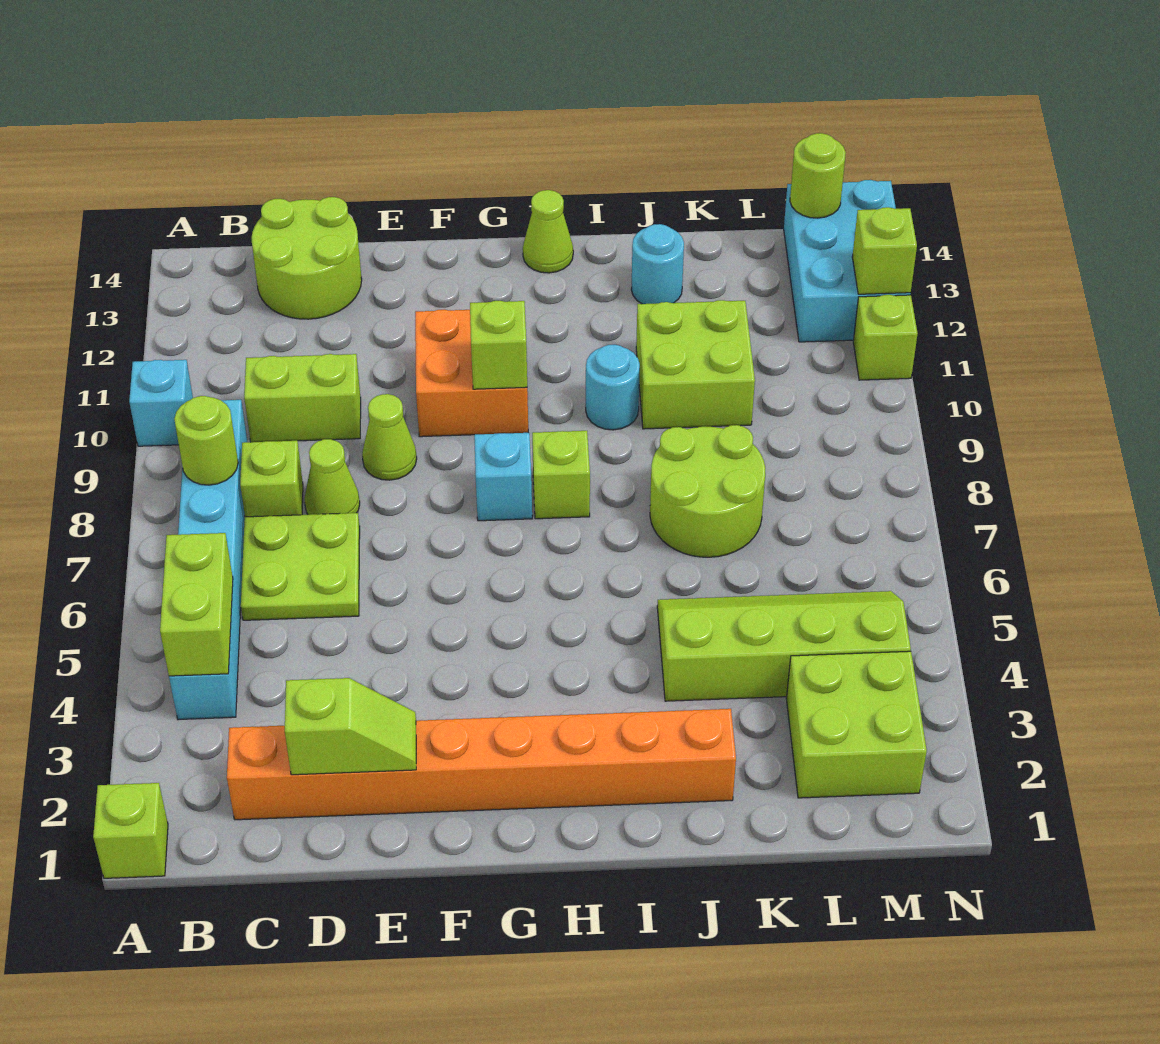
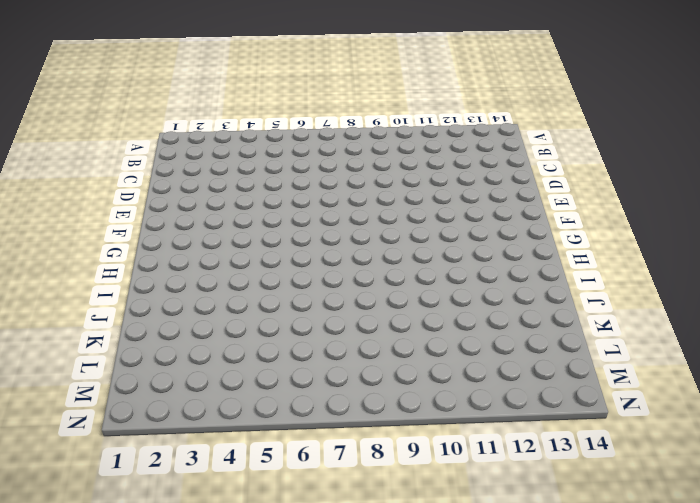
none -> lime brick A1 level 1
none -> cyan brick A10 level 1
none -> cyan brick B4:B9 level 1

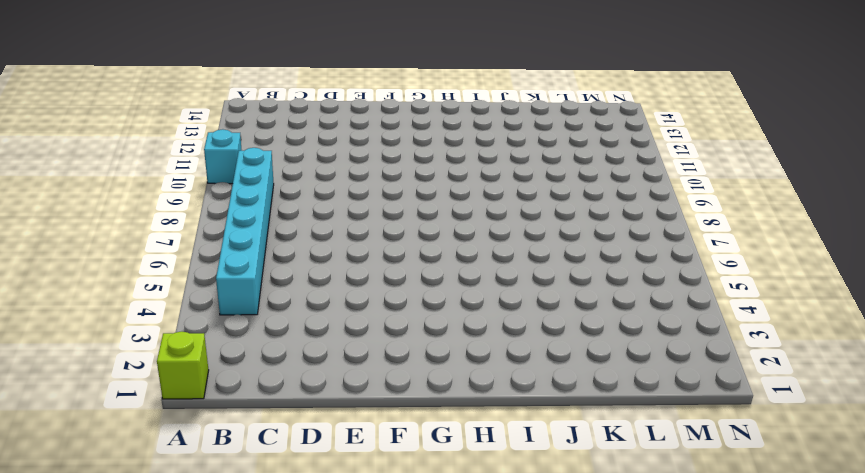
none -> orange brick C2:J2 level 1
none -> lime plate C6:D7 level 1
none -> lime brick C8 level 1

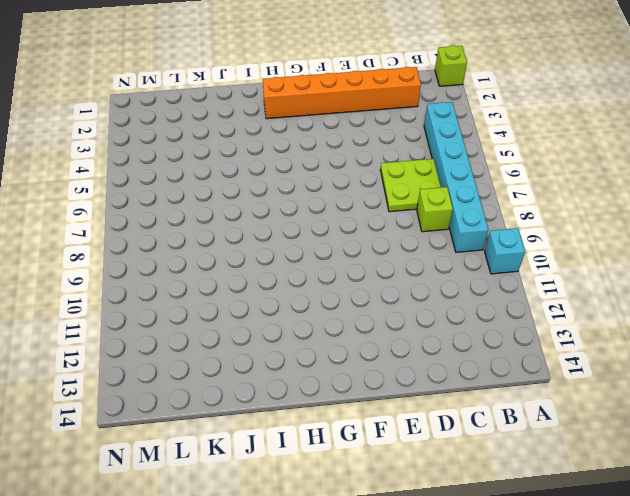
orange brick C2:H2 level 1 -> orange brick C2:J2 level 1
none -> lime brick C10:D10 level 1
none -> lime round brick C13:D14 level 1
none -> lime cone D8 level 1

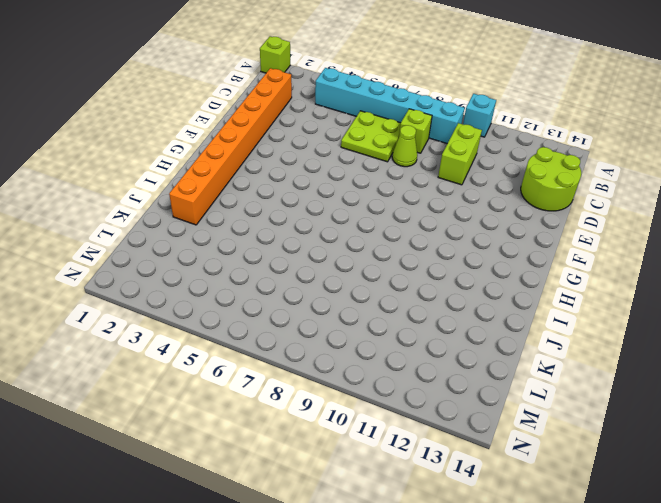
none -> lime cone E9 level 1
none -> orange brick F10:G11 level 1
none -> cyan brick G8 level 1

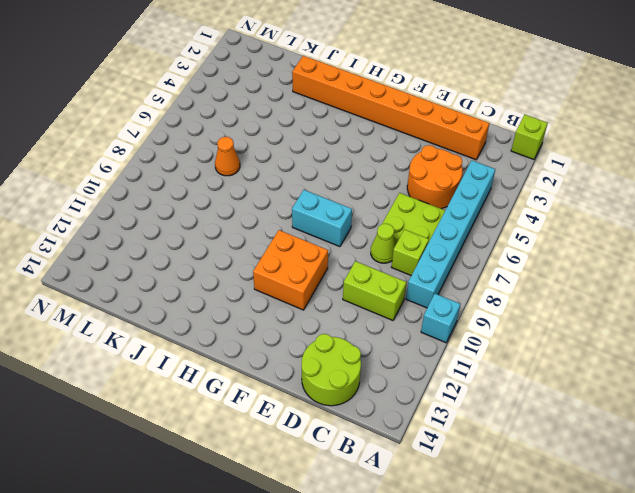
orange round brick C4:D5 level 1 -> none
cyan brick F8:G8 level 1 -> cyan brick G8 level 1
orange cone K7 level 1 -> lime round brick J7:K8 level 1
none -> lime cone E9 level 1
none -> lime brick H8 level 1
none -> lime cone H14 level 1

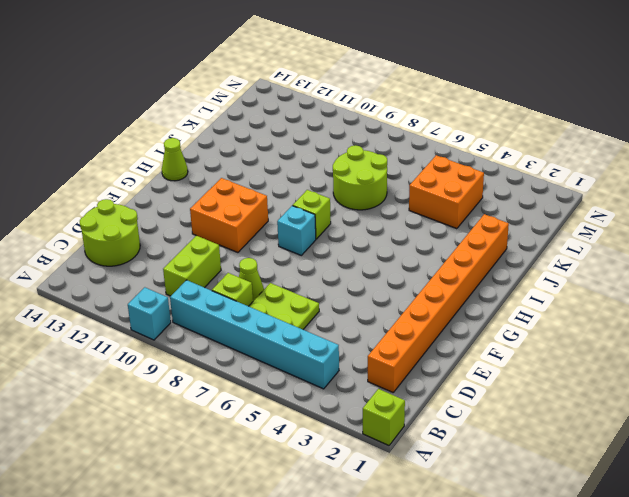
orange brick K4:L5 level 1 -> lime slope J4:M5 level 1 top 4
none -> lime cone E9 level 1
none -> cyan round brick I10 level 1
none -> lime brick J10:K11 level 1

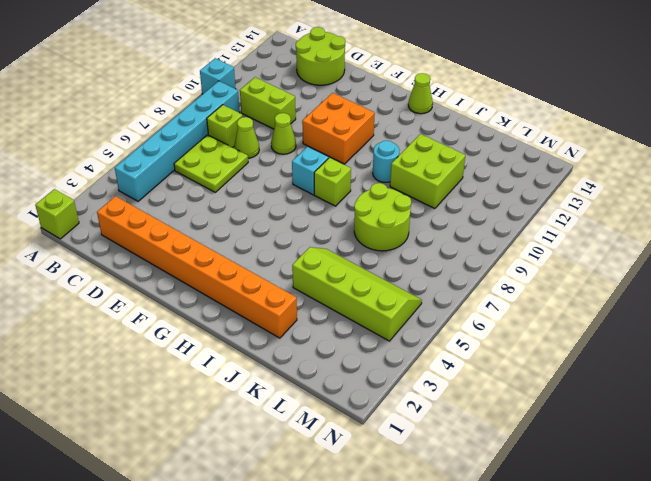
none -> cyan round brick J13 level 1
none -> lime brick L2:M3 level 1
none -> cyan brick M12:N14 level 1

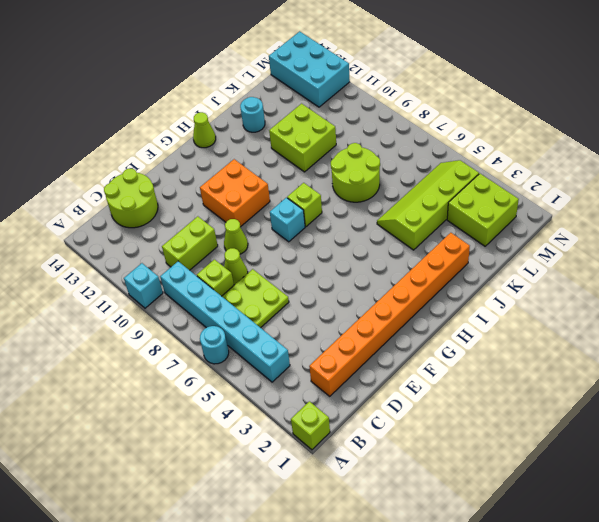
cyan round brick A6 level 1 -> cyan round brick I10 level 1
none -> lime brick N11 level 1
none -> lime brick B4:B5 level 2
none -> lime round brick B8 level 2

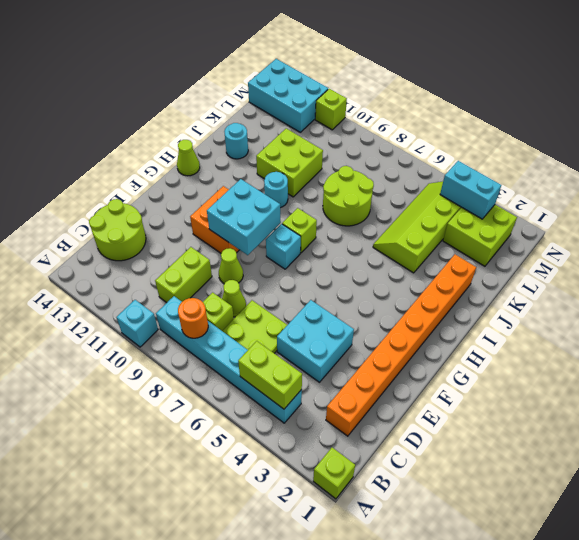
orange round brick B8 level 2 -> lime round brick B8 level 2
cyan brick D4:E5 level 1 -> none
cyan brick F9:G10 level 2 -> lime brick G10 level 2
cyan brick M3:M4 level 2 -> none
none -> lime slope D2:E2 level 2 top D
none -> lime round brick M14 level 2
none -> lime brick N12 level 2

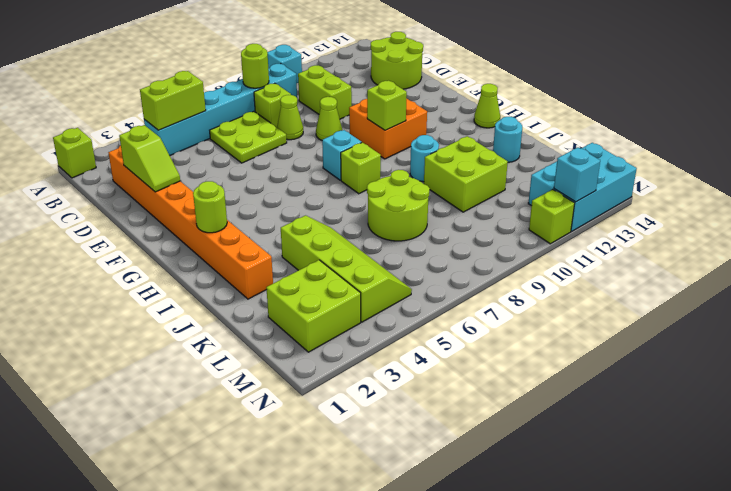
lime round brick H2 level 2 -> lime round brick M14 level 2
cyan brick N12 level 2 -> lime brick N12 level 2

